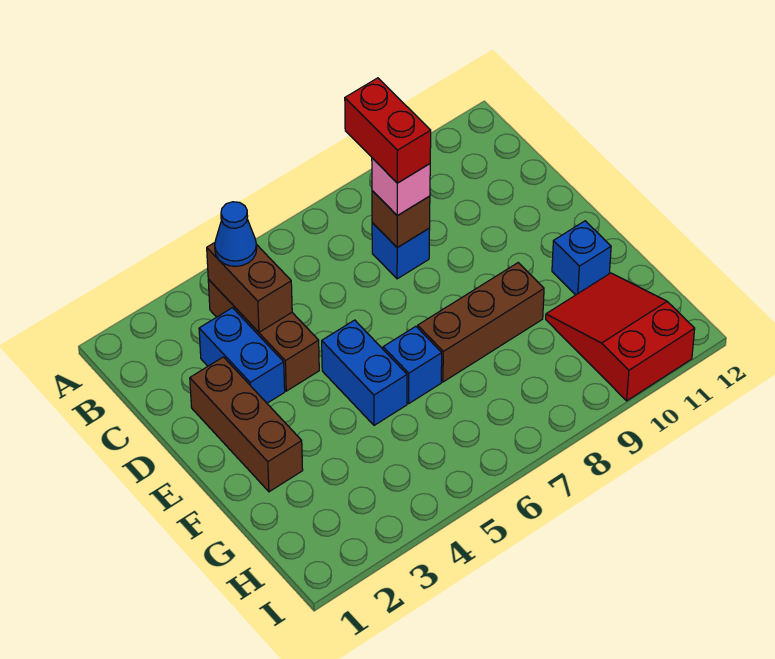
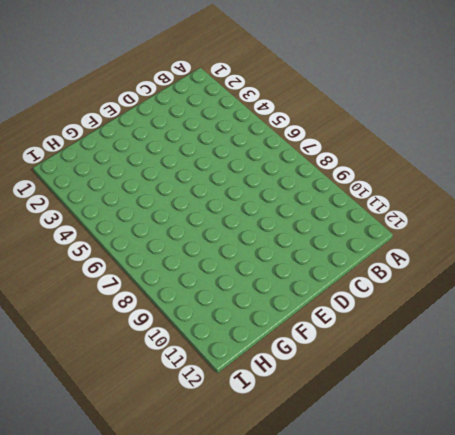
none -> brown brick B4:D4 level 1
none -> blue brick C3:D3 level 1
none -> blue brick C8 level 1

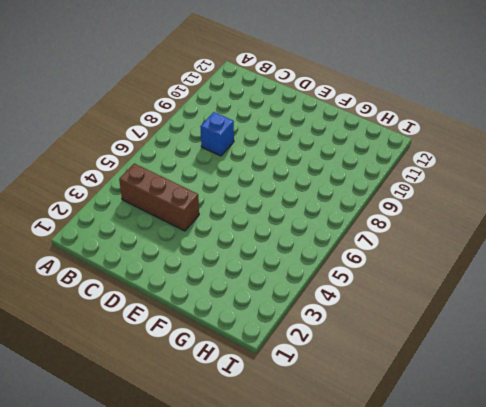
none -> blue brick C3:D3 level 1
none -> brown brick D2:F2 level 1
none -> blue brick E5:F5 level 1

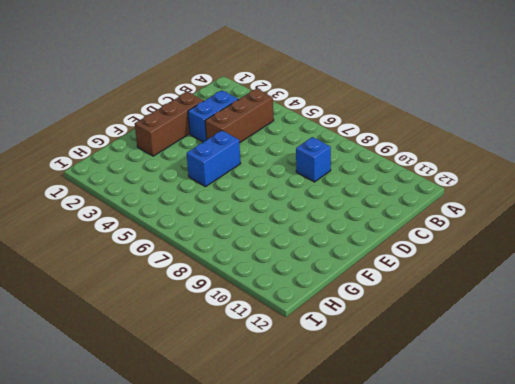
none -> blue brick F6 level 1
none -> brown brick F7:F9 level 1
none -> blue brick F11 level 1

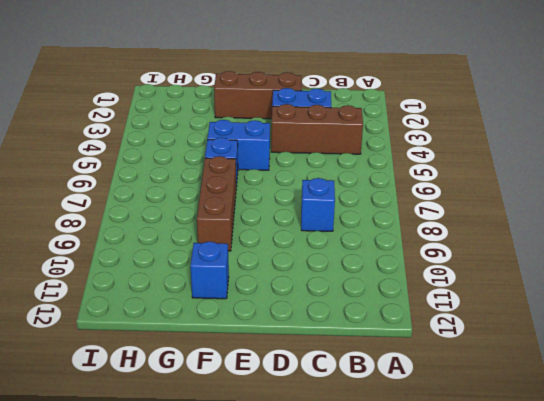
none -> red slope G10:I11 level 1 top I
none -> brown brick B4:C4 level 2
none -> brown brick C8 level 2

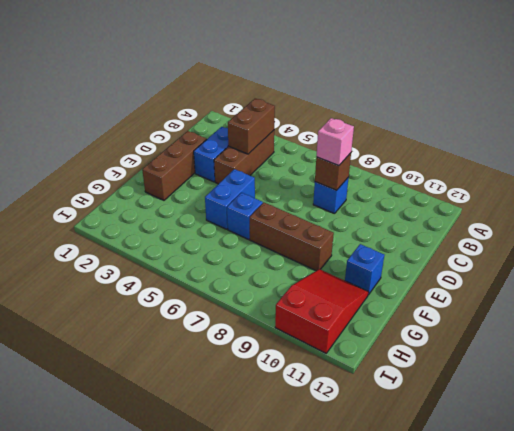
none -> blue cone B4 level 3
none -> red brick B8:C8 level 4

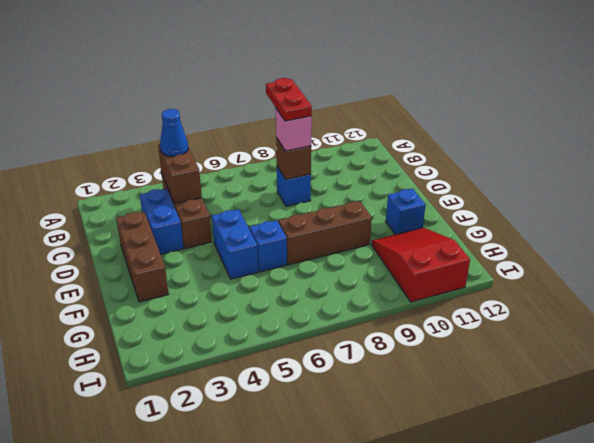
red plate B8:C8 level 4 -> red brick B8:C8 level 4

